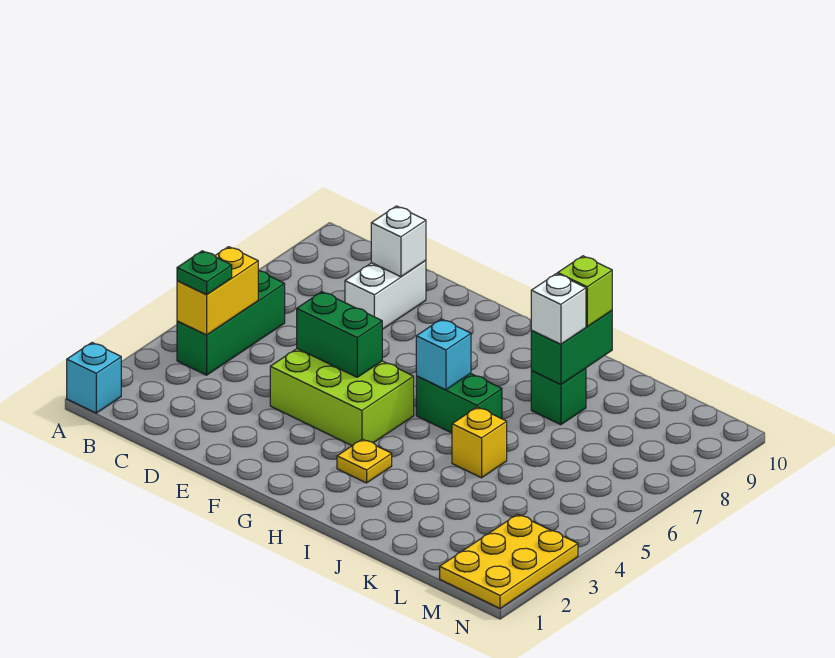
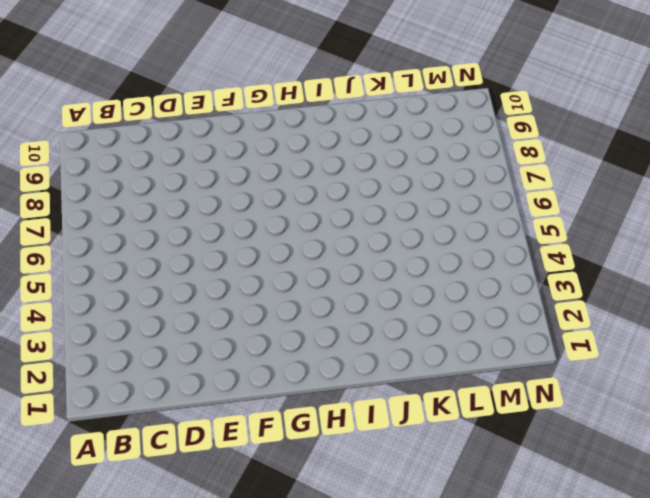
none -> cyan brick A1 level 1
none -> green brick B4:B6 level 1
none -> white brick D8:D9 level 1

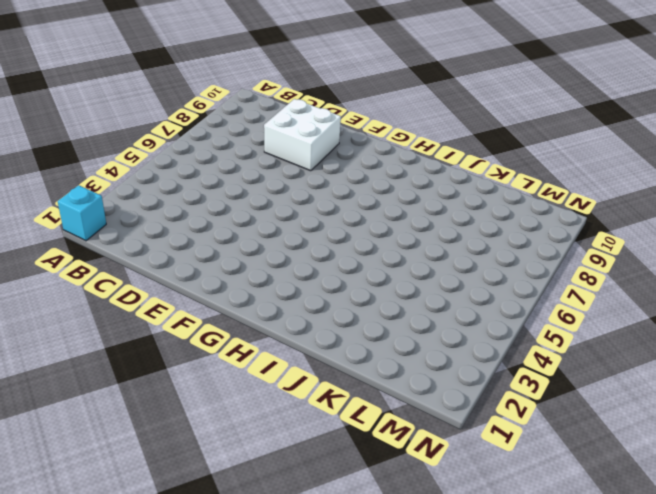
white brick D8:E9 level 1 -> white brick D8:D9 level 1
none -> green brick B4:B6 level 1
none -> lime brick E4:G5 level 1
none -> yellow plate H3 level 1

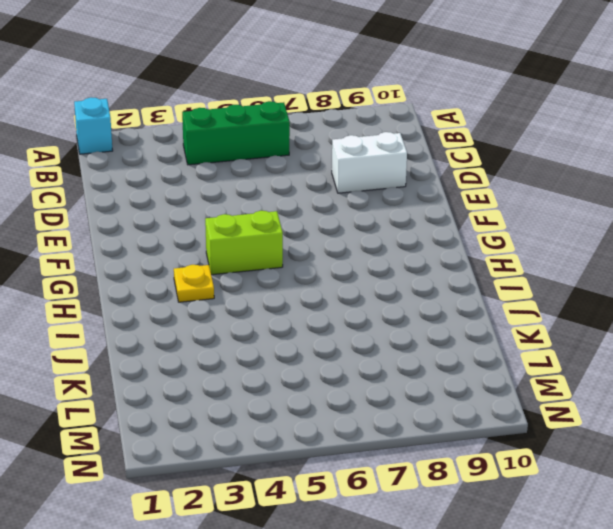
lime brick G4:G5 level 1 -> lime brick E4:G5 level 1
none -> green brick H6:I6 level 1
none -> yellow brick J5 level 1
none -> green brick J8 level 1

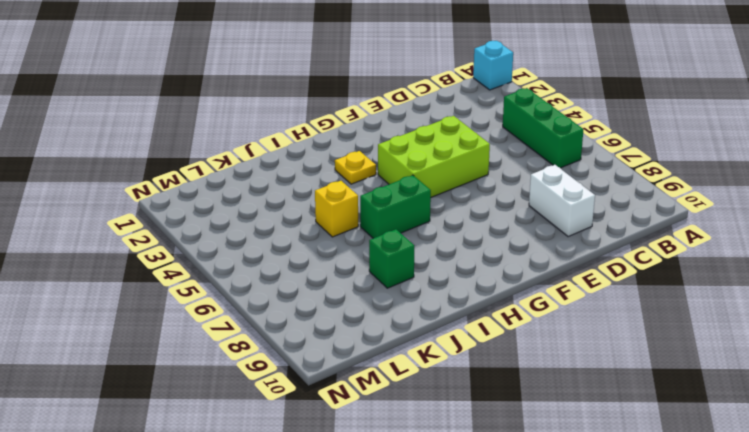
none -> yellow plate M1:N3 level 1
none -> yellow brick B4:B5 level 2
none -> white brick D9 level 2

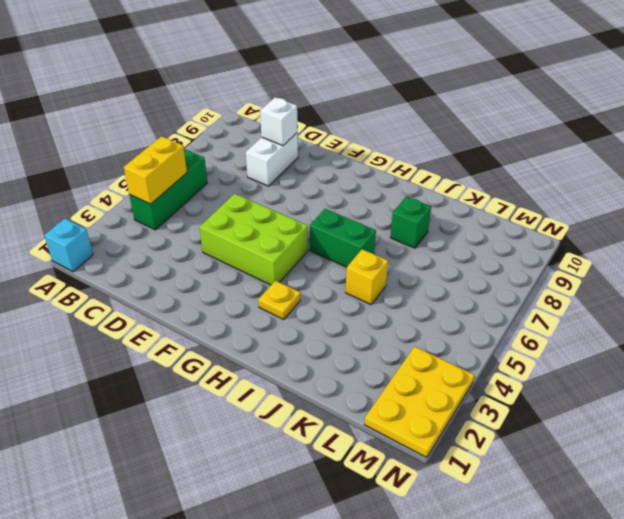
none -> green brick E5:F5 level 2
none -> cyan brick H6 level 2
none -> green brick J8:J9 level 2

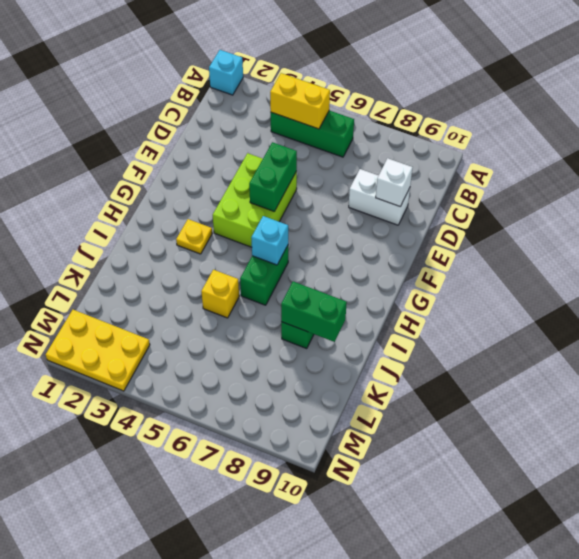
none -> green plate B4 level 3
none -> white brick J8 level 3
none -> lime brick J9 level 3

